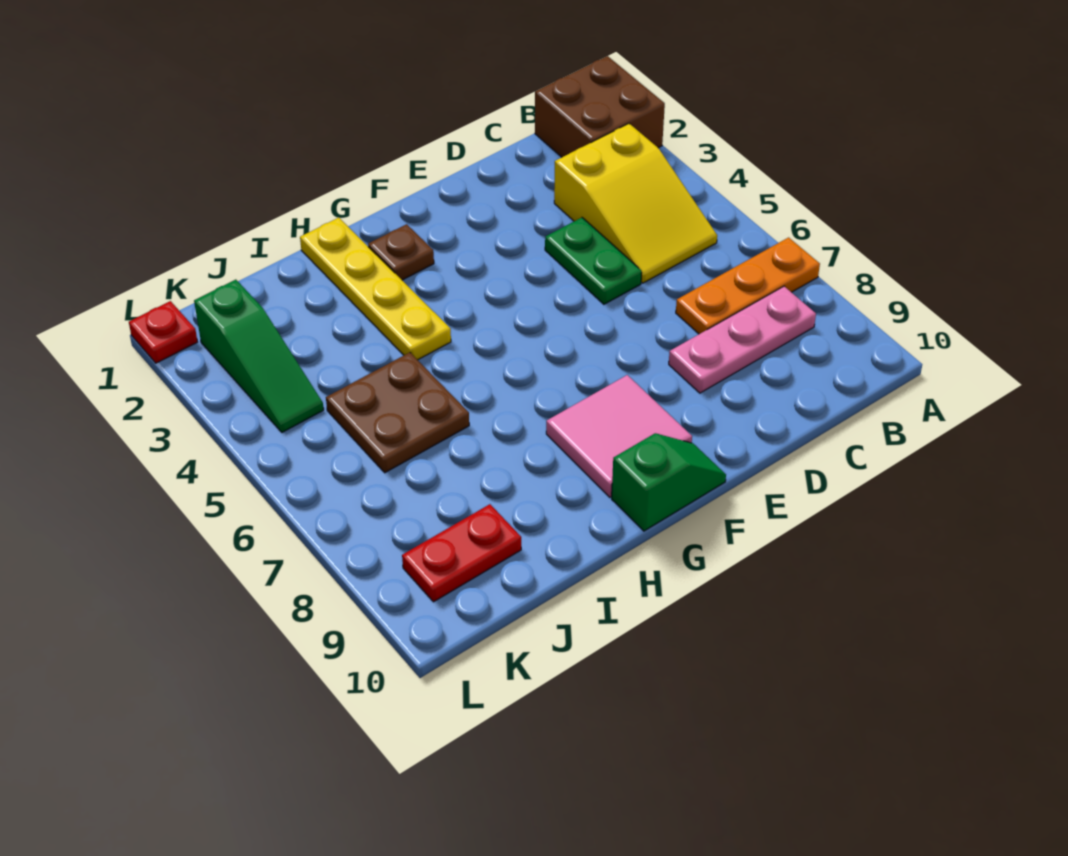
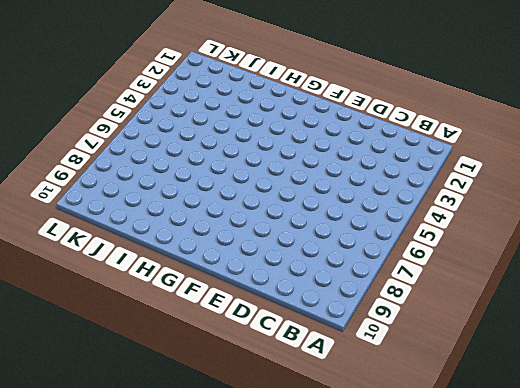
none -> brown brick A1:B2 level 1
none -> orange plate A7:C7 level 1
none -> yellow slope B3:C5 level 1 top 3

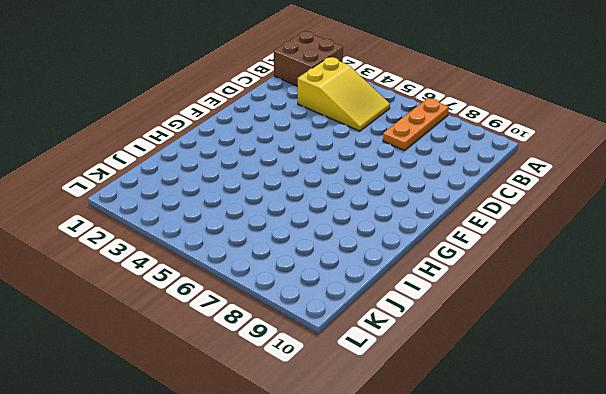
none -> pink plate B8:D8 level 1
none -> green plate D4:D5 level 1
none -> pink tile F8:G9 level 1

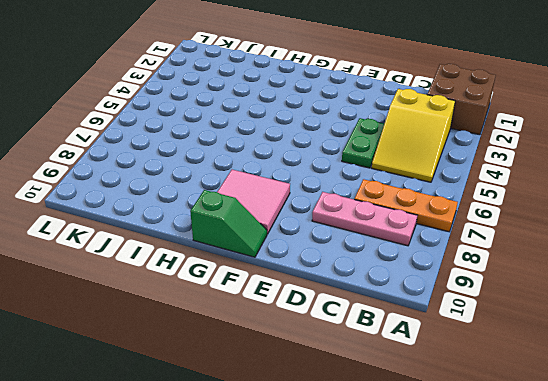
none -> brown plate G2 level 1
none -> yellow plate H1:H4 level 1
none -> brown plate I5:J6 level 1

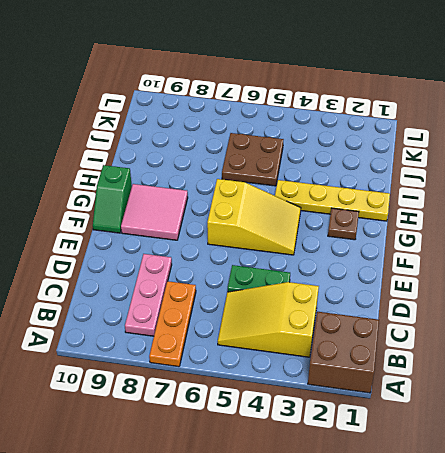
yellow slope F4:G6 level 1 top 6 -> none
none -> red plate J9:K9 level 1
none -> green slope K2:K4 level 1 top 2
none -> red plate L1 level 1

